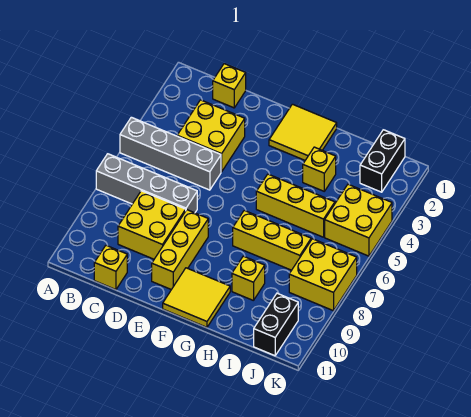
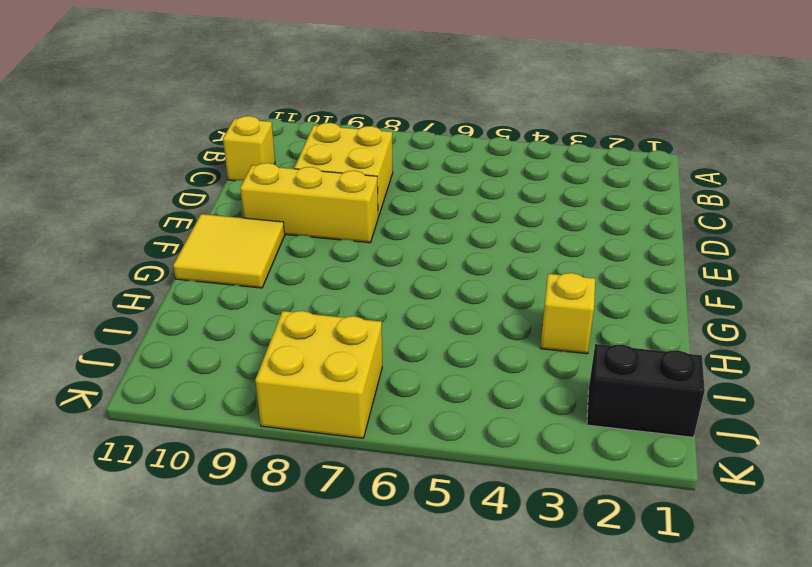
none -> grey brick A5:D5 level 1
none -> grey brick A7:D7 level 1
none -> yellow brick C1 level 1

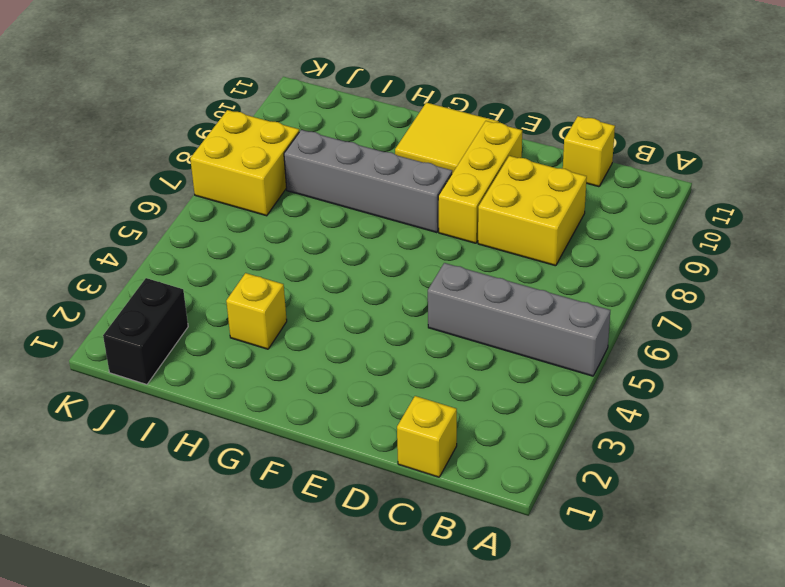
grey brick F8:I8 level 1 -> grey brick A7:D7 level 1
none -> yellow brick C3:D4 level 1
none -> yellow tile F1:G2 level 1
none -> yellow brick G5:I5 level 1

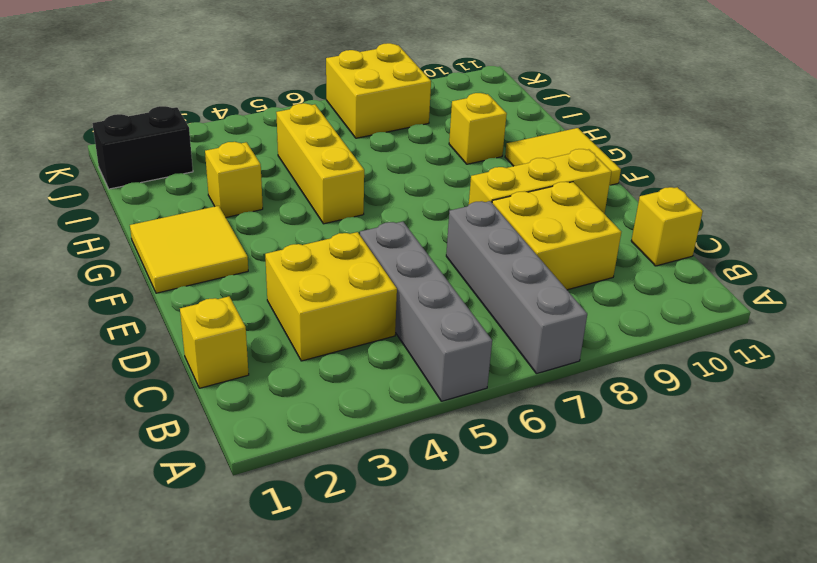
none -> yellow brick G7:I7 level 1
none -> yellow brick J4:K5 level 1
none -> black brick J10:J11 level 1

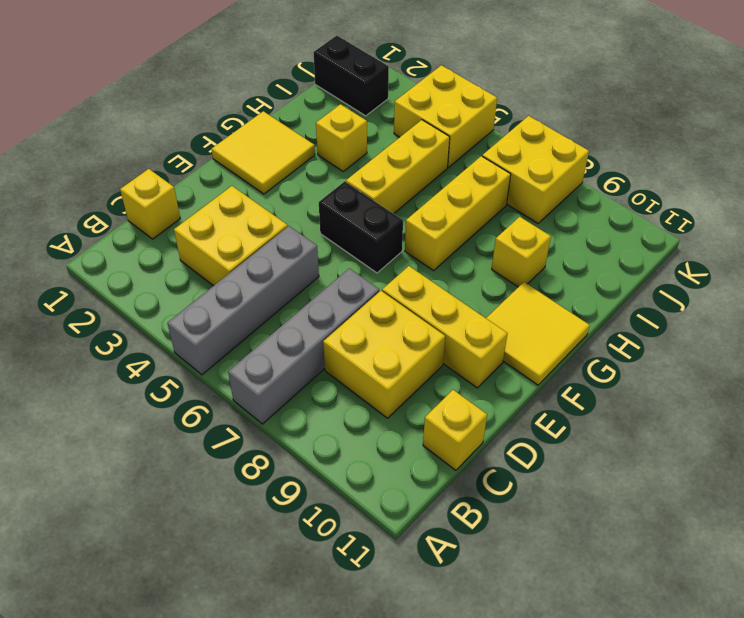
black brick F5:F6 level 1 -> black brick J10:J11 level 1

